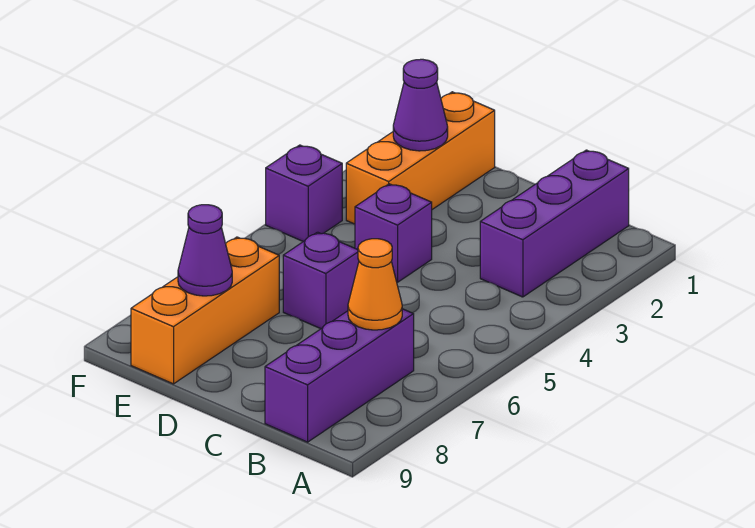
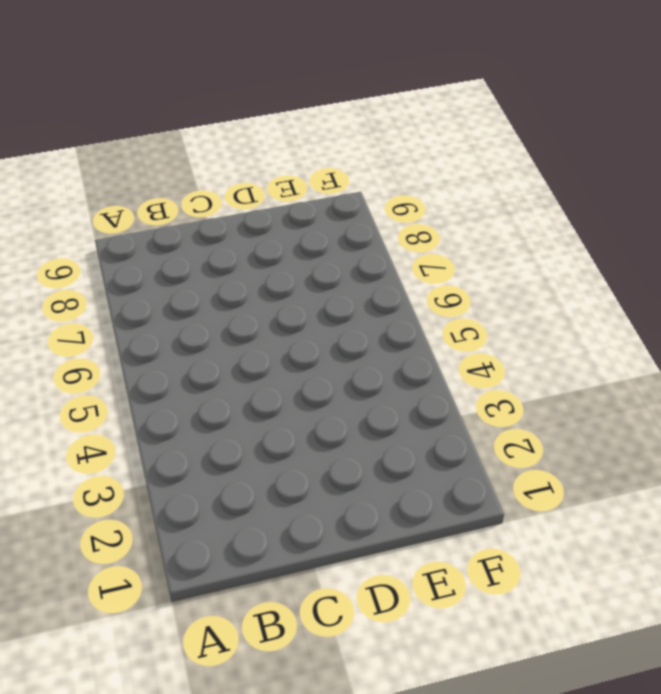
none -> purple brick B1:B3 level 1
none -> purple brick B7:B9 level 1

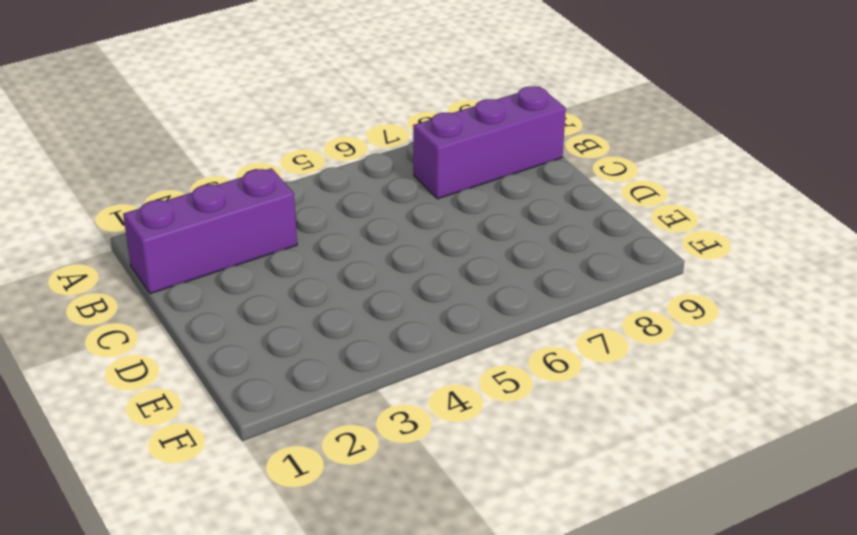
none -> purple brick D4 level 1
none -> purple brick D6 level 1

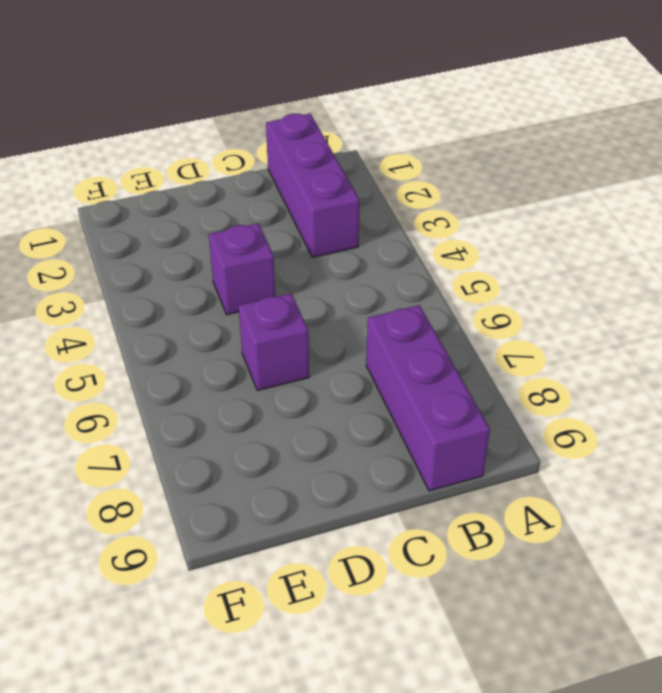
none -> orange brick E1:E3 level 1
none -> orange brick E7:E9 level 1

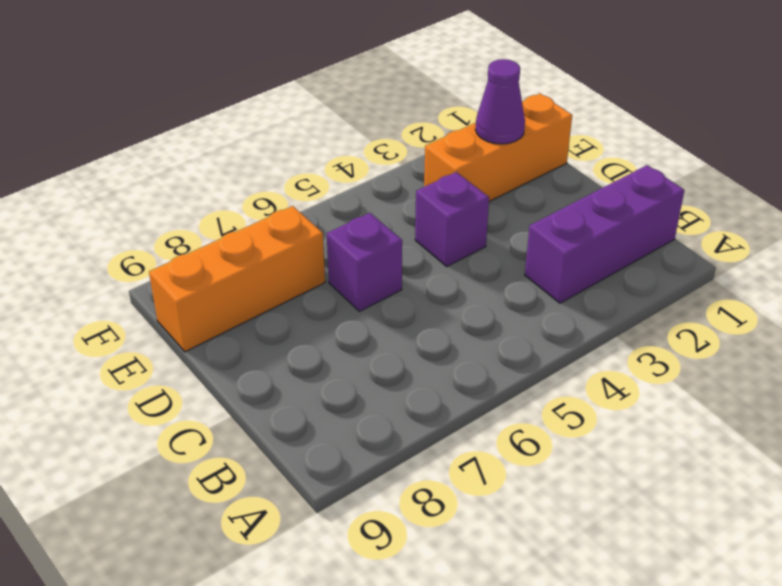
none -> purple brick B7:B9 level 1
none -> purple brick F4 level 1

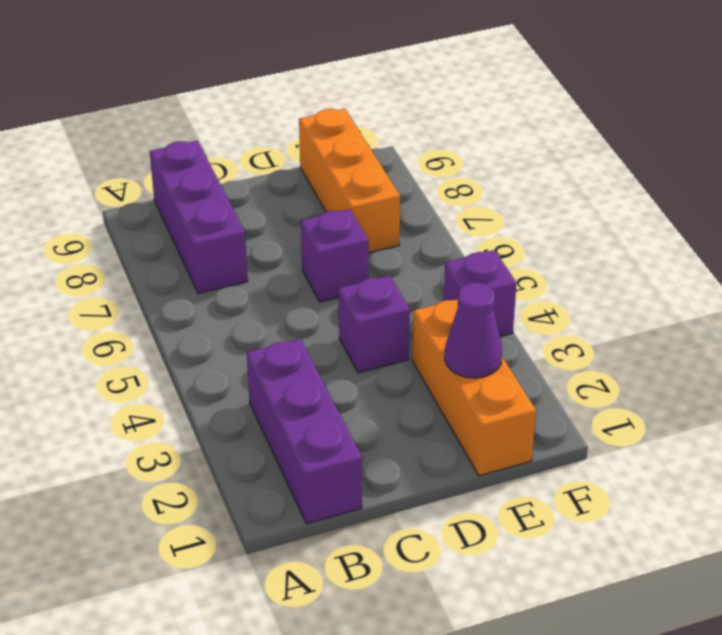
none -> orange cone B7 level 2
none -> purple cone E8 level 2

